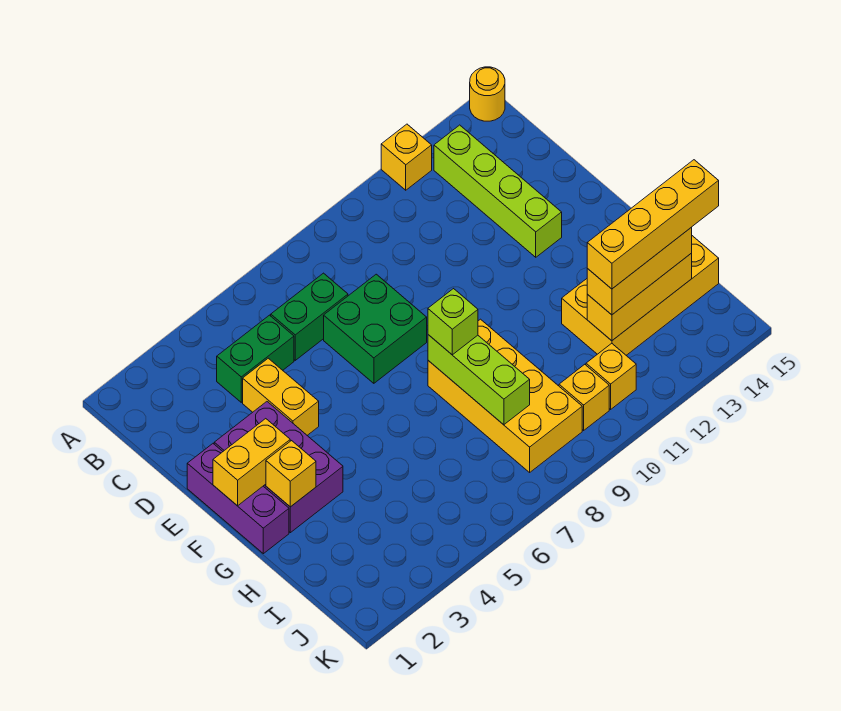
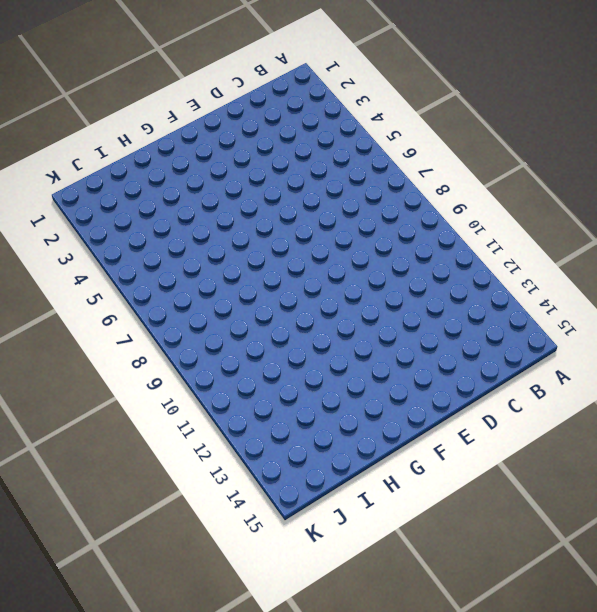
none -> yellow brick A12 level 1
none -> yellow round brick A15 level 1
none -> lime brick B13:E13 level 1

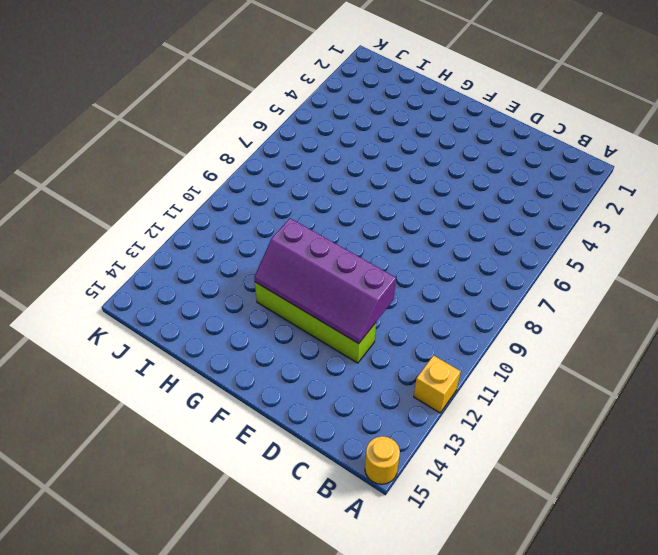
purple slope D11:G12 level 2 top 11 -> none
lime brick D12:G12 level 1 -> lime brick B13:E13 level 1
none -> green brick C4:C5 level 1
none -> green brick C6:C7 level 1
none -> yellow brick D4:E4 level 1

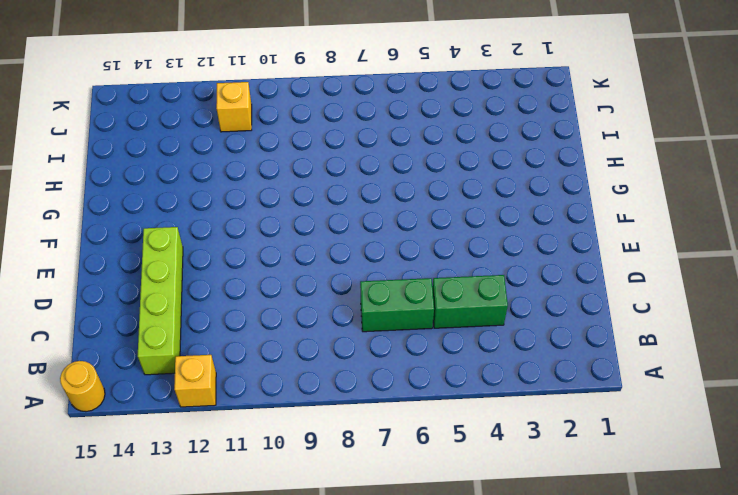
none -> yellow brick D4:E4 level 1
none -> green brick D7:E8 level 1
none -> purple brick E1:G1 level 1

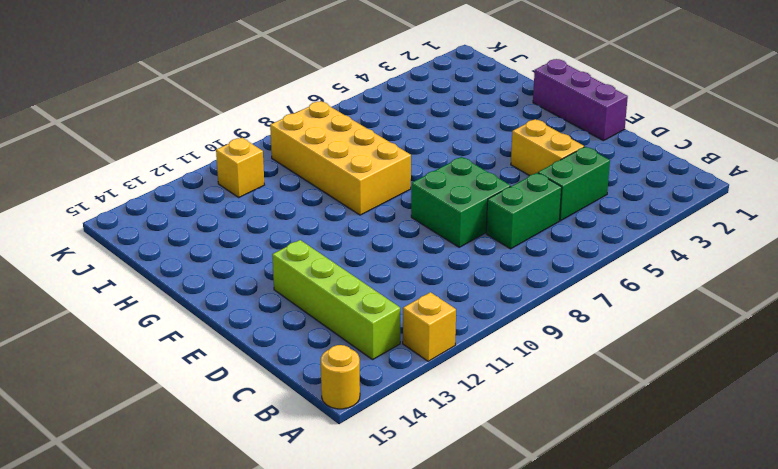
none -> purple brick E2:G3 level 1
none -> yellow brick H12:I15 level 1
none -> yellow brick J10 level 1

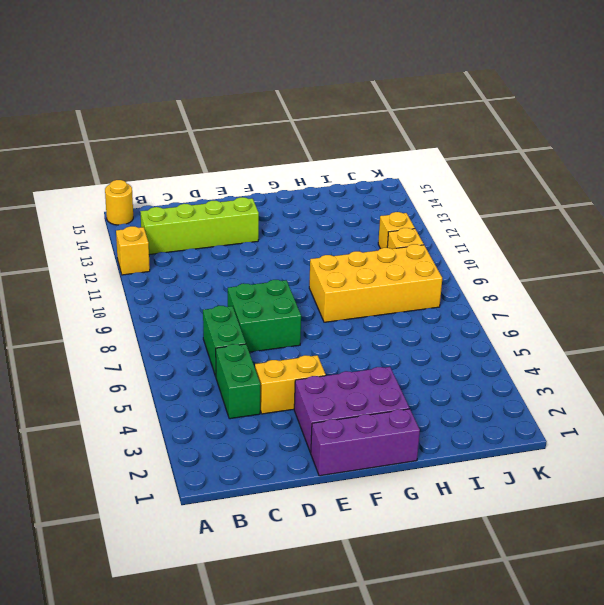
none -> yellow brick H12:I15 level 1
none -> yellow brick F1:F2 level 2
none -> yellow brick G2 level 2

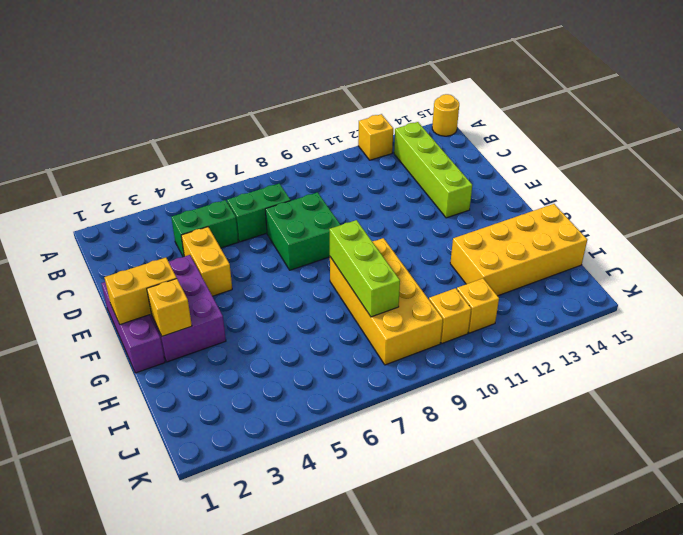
none -> yellow brick I12:I14 level 2
none -> lime brick G8 level 3
none -> yellow brick I12:I14 level 3

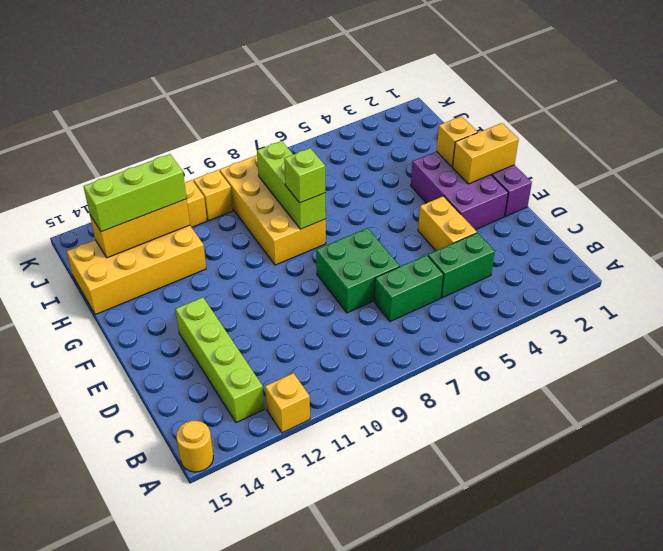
lime brick I12:I14 level 3 -> yellow brick I12:I14 level 3
none -> yellow brick I12:I15 level 4

